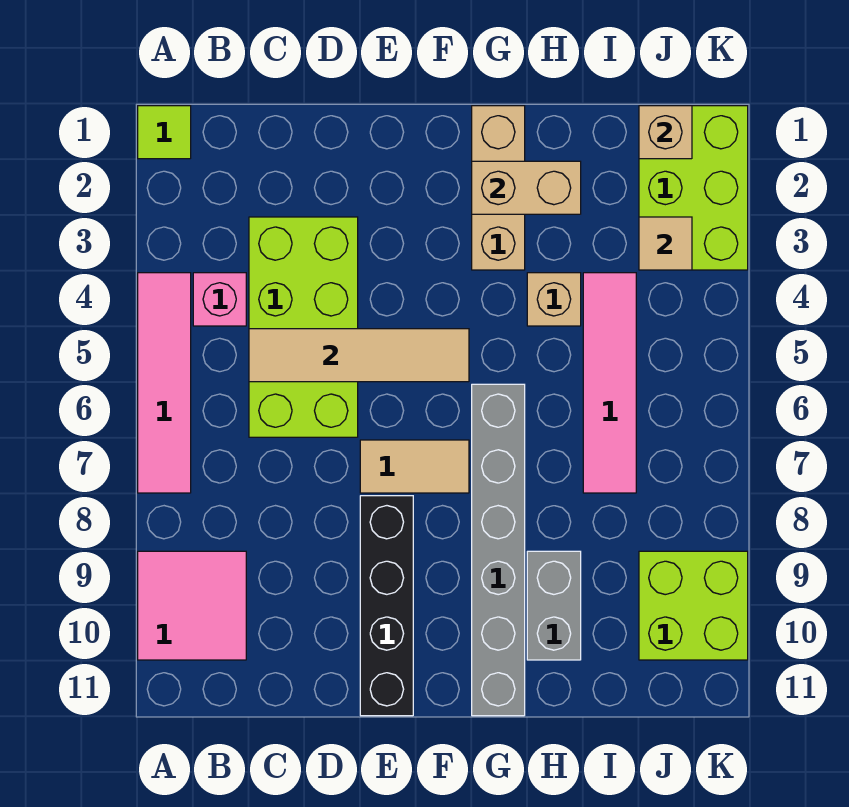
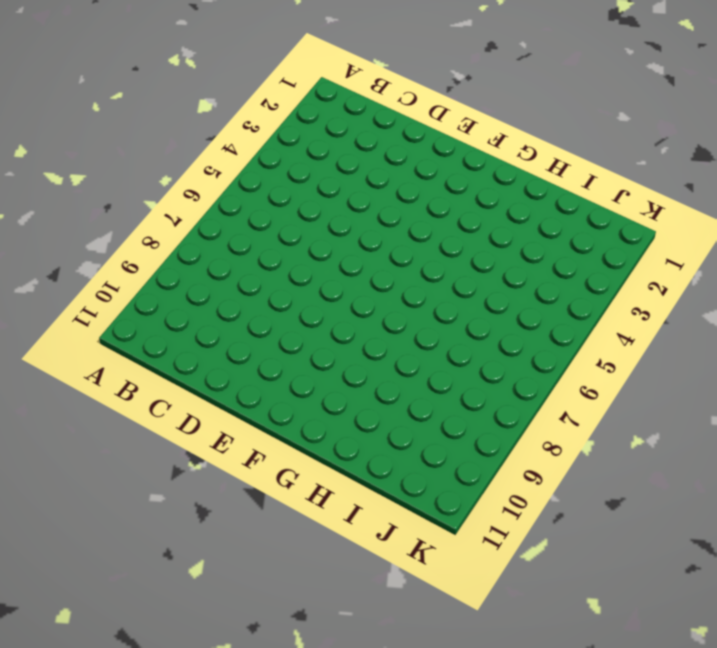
none -> lime tile A1 level 1
none -> pink tile A4:A7 level 1
none -> pink tile A9:B10 level 1

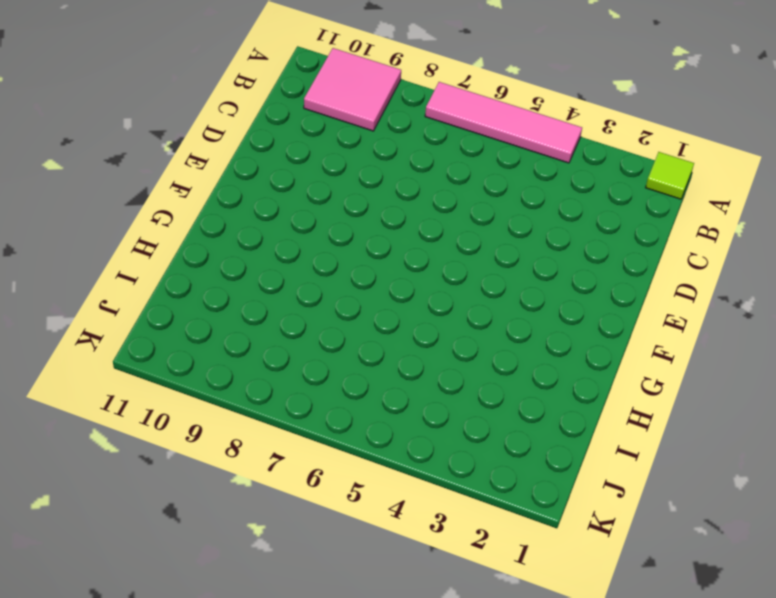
none -> pink brick B4 level 1
none -> lime brick C3:D6 level 1
none -> tan tile E7:F7 level 1

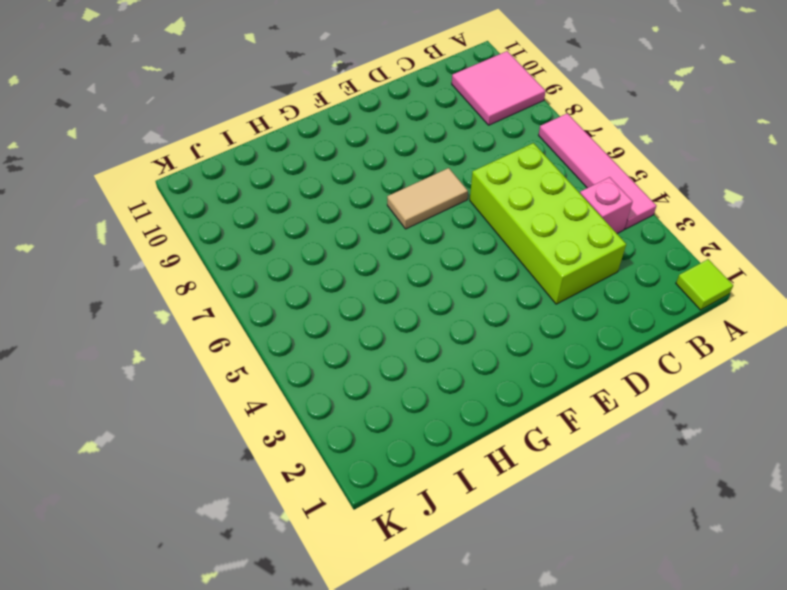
none -> black brick E8:E11 level 1
none -> tan brick G1:G3 level 1
none -> grey brick G6:G11 level 1

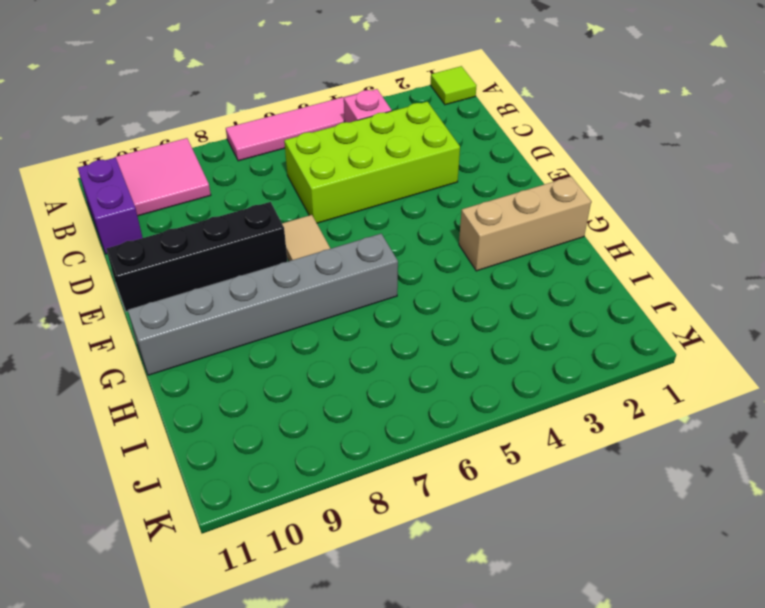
purple brick B11:C11 level 1 -> none
none -> tan brick H4 level 1
none -> grey brick H9:H10 level 1
none -> pink tile I4:I7 level 1

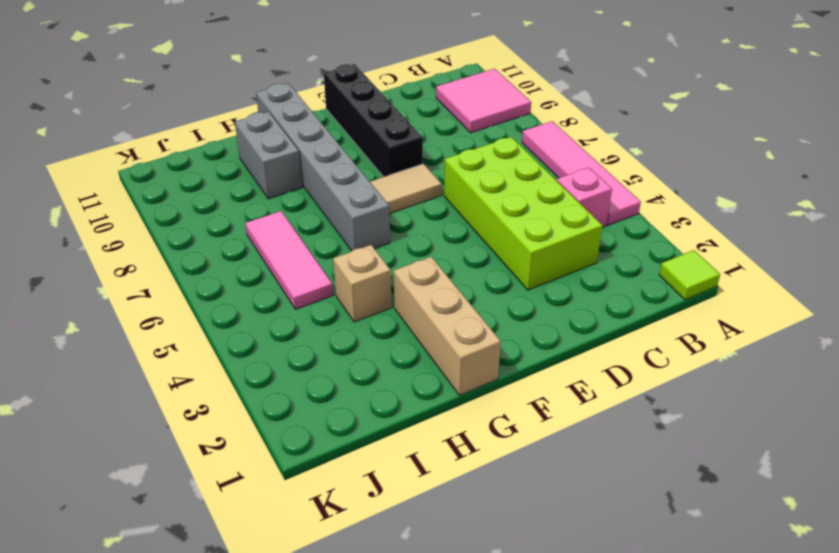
pink tile I5:I7 level 1 -> pink tile I4:I7 level 1
none -> lime brick J1:K3 level 1
none -> lime brick J9:K10 level 1
none -> tan tile C5:F5 level 2

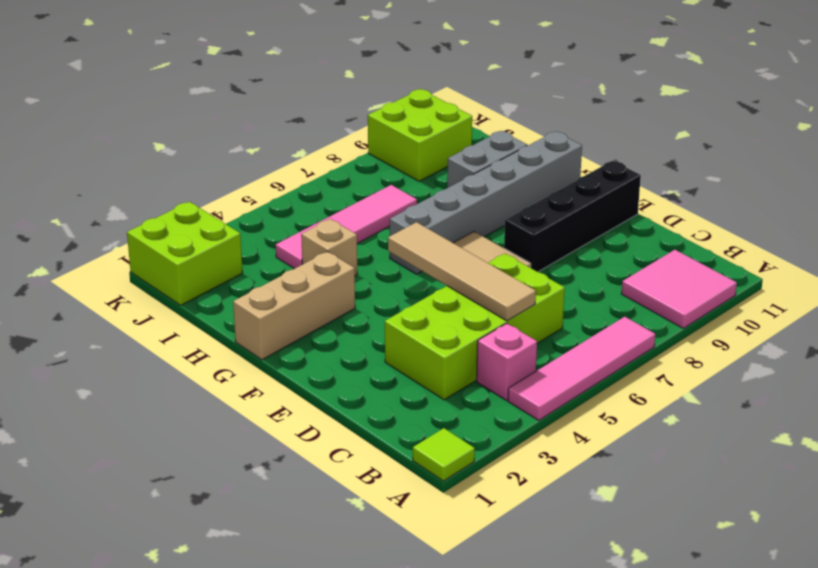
lime brick J1:K2 level 1 -> lime brick J1:K3 level 1
none -> tan brick G2:H2 level 2
none -> tan brick J1 level 2
none -> tan tile J3 level 2

